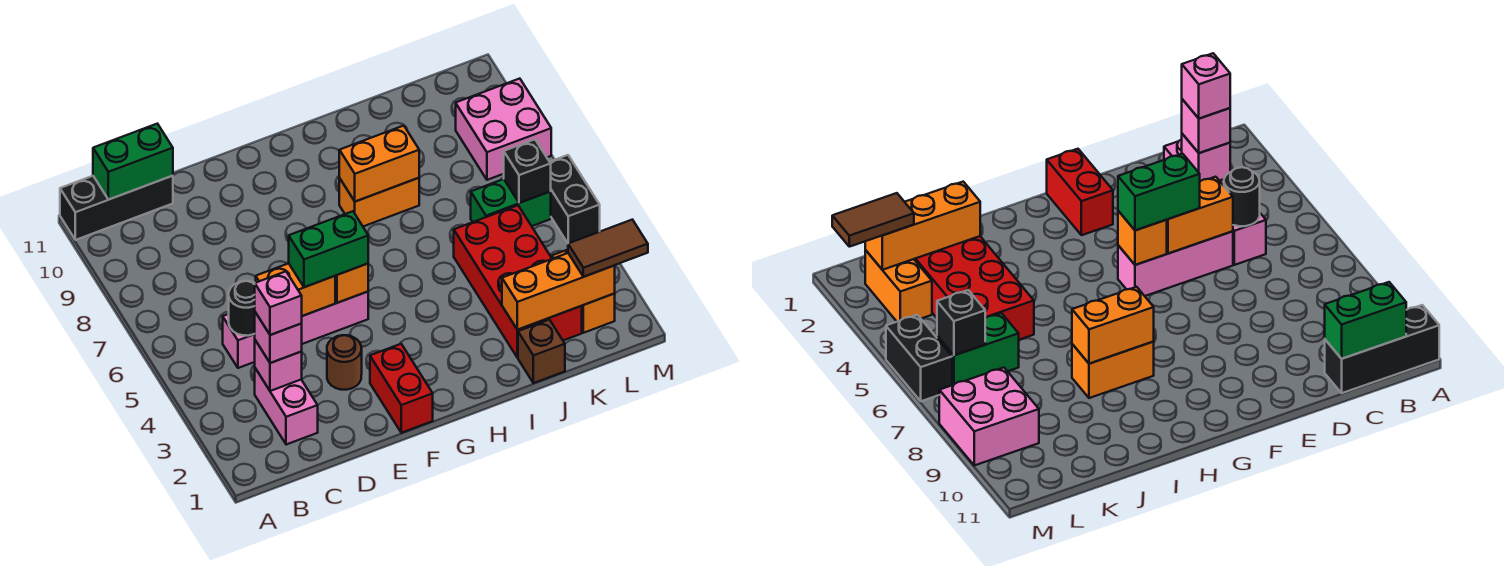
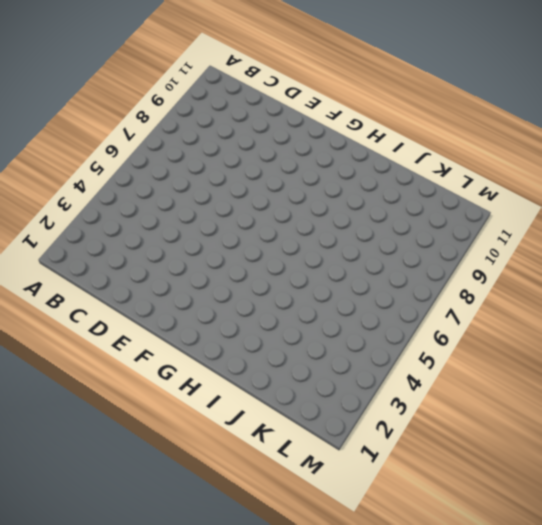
none -> black brick A11:C11 level 1
none -> pink brick C2:C3 level 1
none -> pink brick C5 level 1

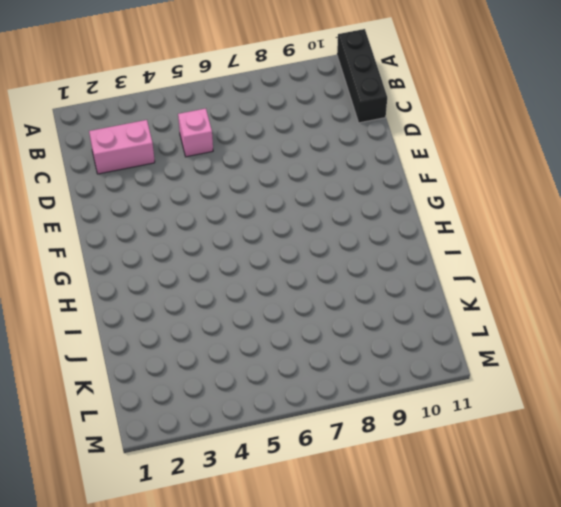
none -> pink brick D5:F5 level 1
none -> brown round brick E3 level 1
none -> red brick F1:F2 level 1

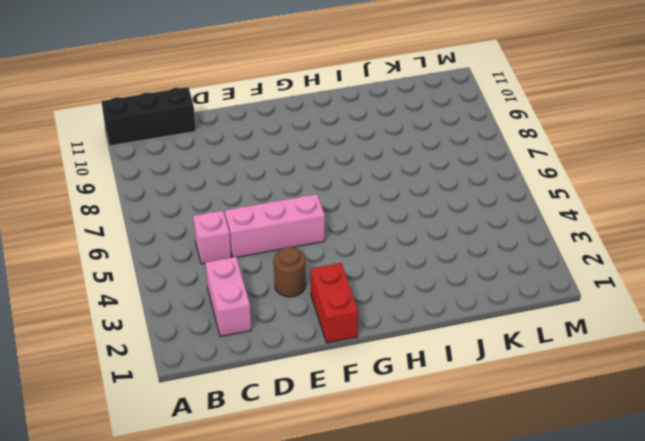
none -> orange brick H8:I8 level 1
none -> brown brick J1 level 1
none -> red brick J2:K5 level 1

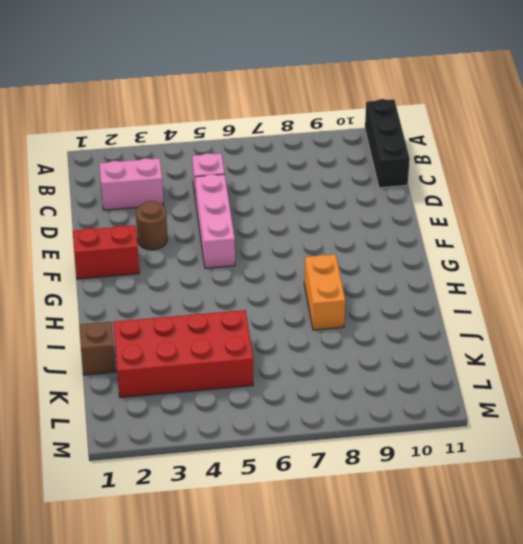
none -> green brick K6:L6 level 1
none -> orange brick L2:L3 level 1
none -> pink brick L8:M9 level 1

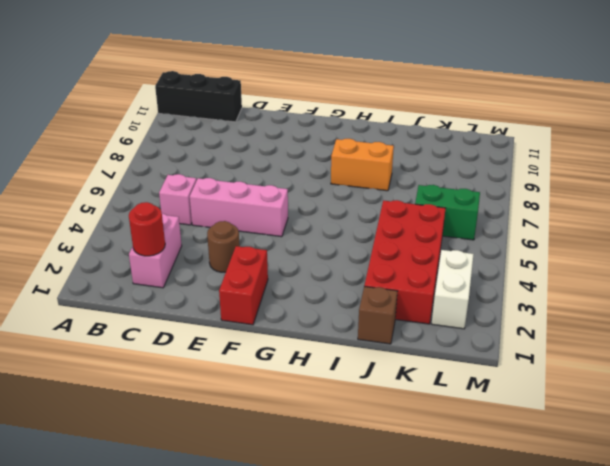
red round brick C2 level 2 -> none
white brick L2:L3 level 1 -> orange brick L2:L3 level 1
none -> pink brick L8:M9 level 1
none -> black brick M5:M6 level 1
none -> green brick B11:C11 level 2

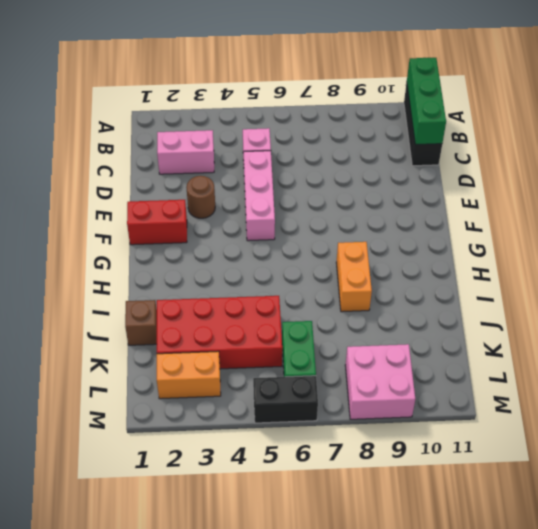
green brick A11:C11 level 2 -> green brick B11:C11 level 2
none -> pink brick C3 level 2
none -> black round brick C5 level 2
none -> orange brick D5:E5 level 2

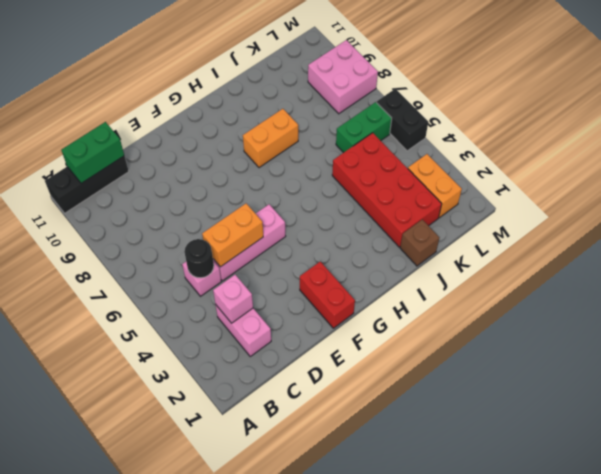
none -> brown round brick E3 level 1
none -> orange brick F5 level 2
none -> orange brick H8:I8 level 2

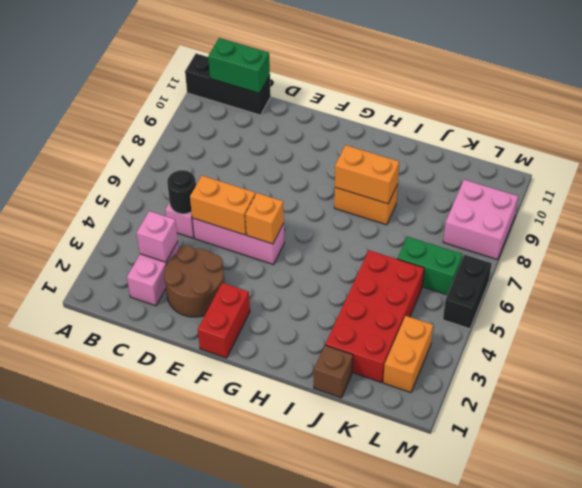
brown round brick D2:E3 level 1 -> brown round brick E3 level 1
none -> orange brick J2:L2 level 2
none -> black brick L6 level 2
none -> pink brick C3 level 3

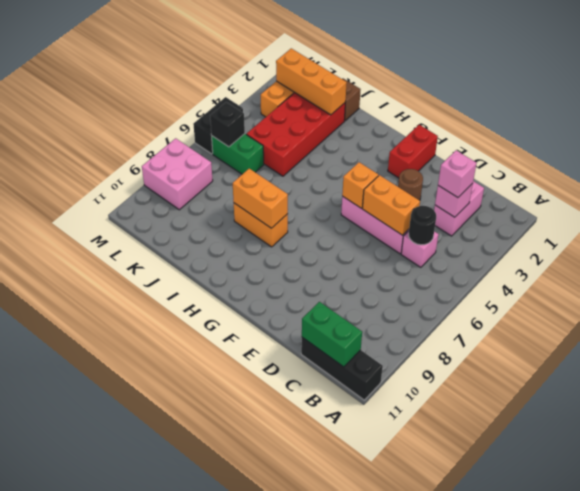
none -> green brick E5:F5 level 3
none -> brown tile L2:M2 level 3
none -> pink brick C3 level 4

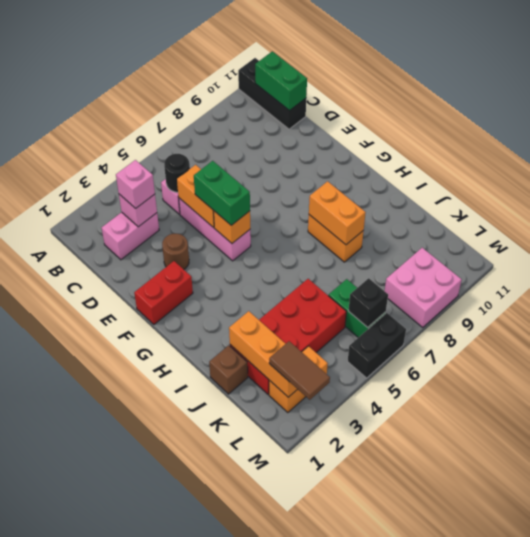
none -> pink brick C3 level 4

